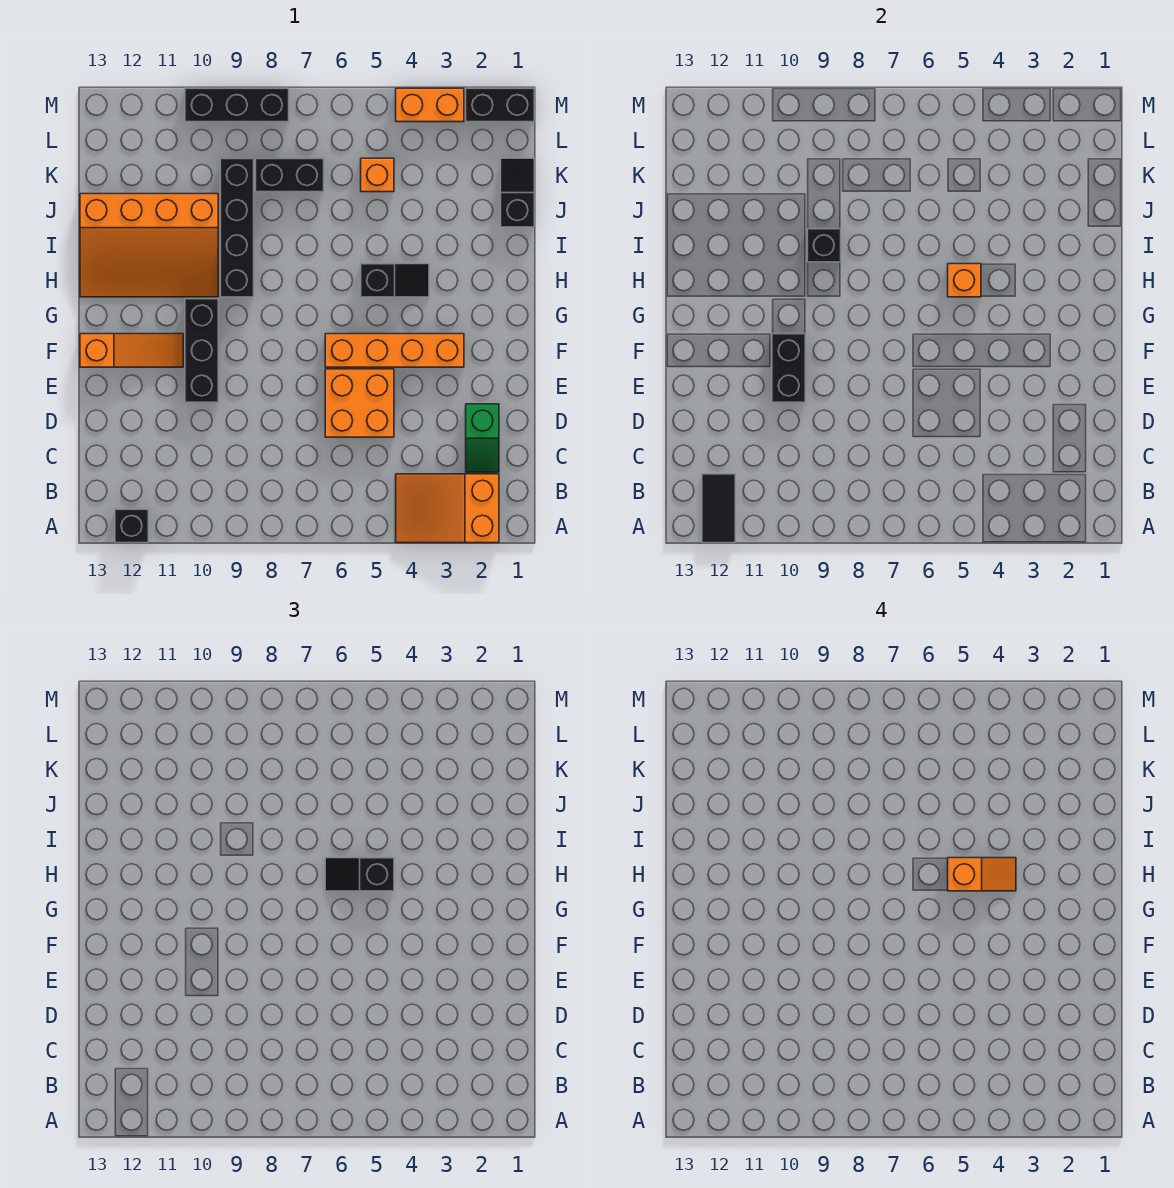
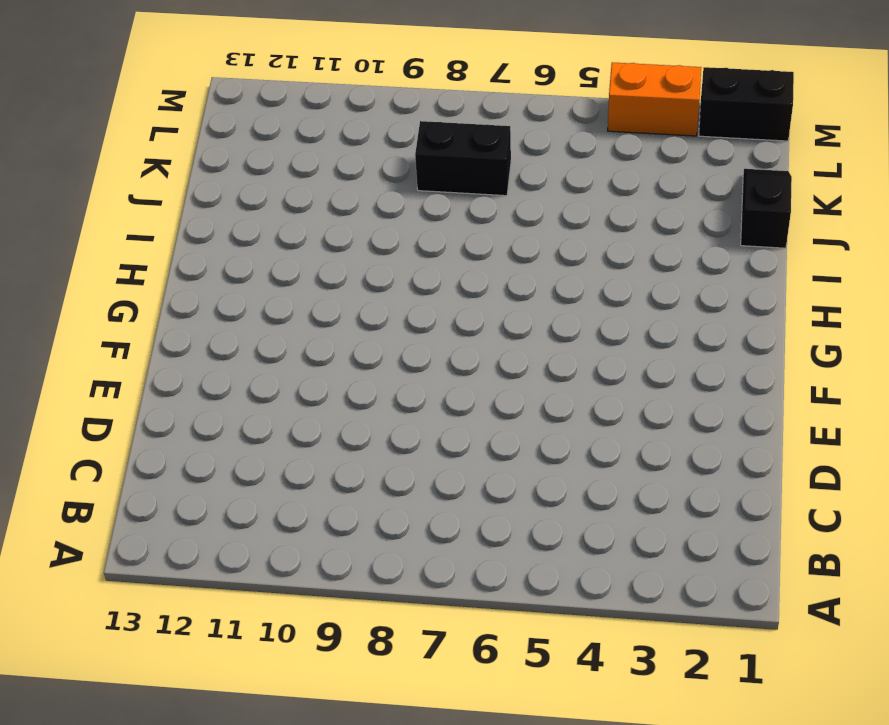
none -> orange slope A2:B4 level 1 top 2
none -> black brick A12 level 1
none -> green slope C2:D2 level 1 top D

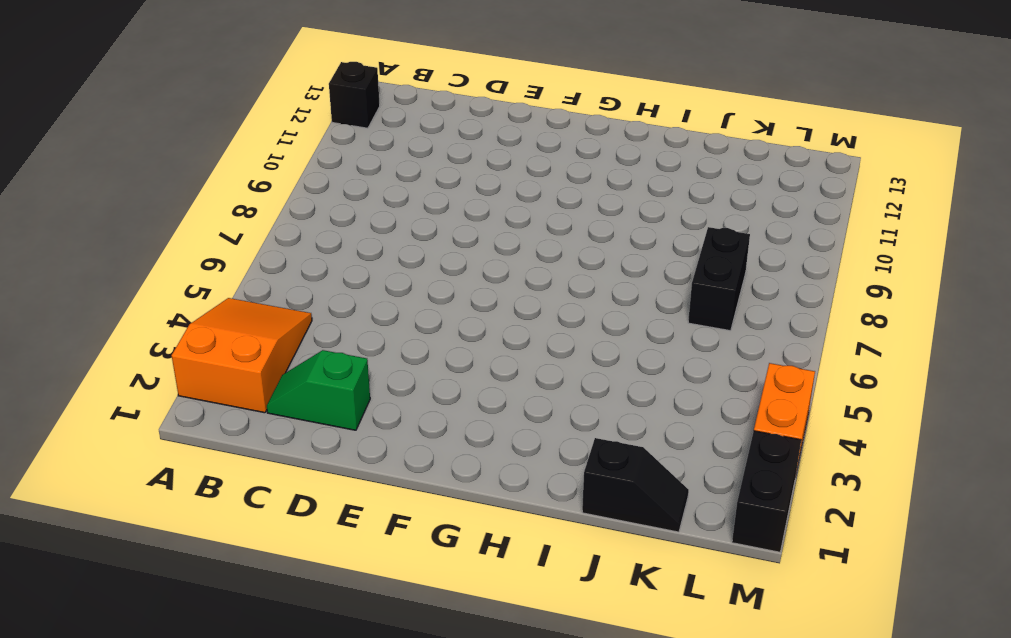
none -> orange brick D5:E6 level 1
none -> black brick E10:G10 level 1
none -> orange brick F3:F6 level 1

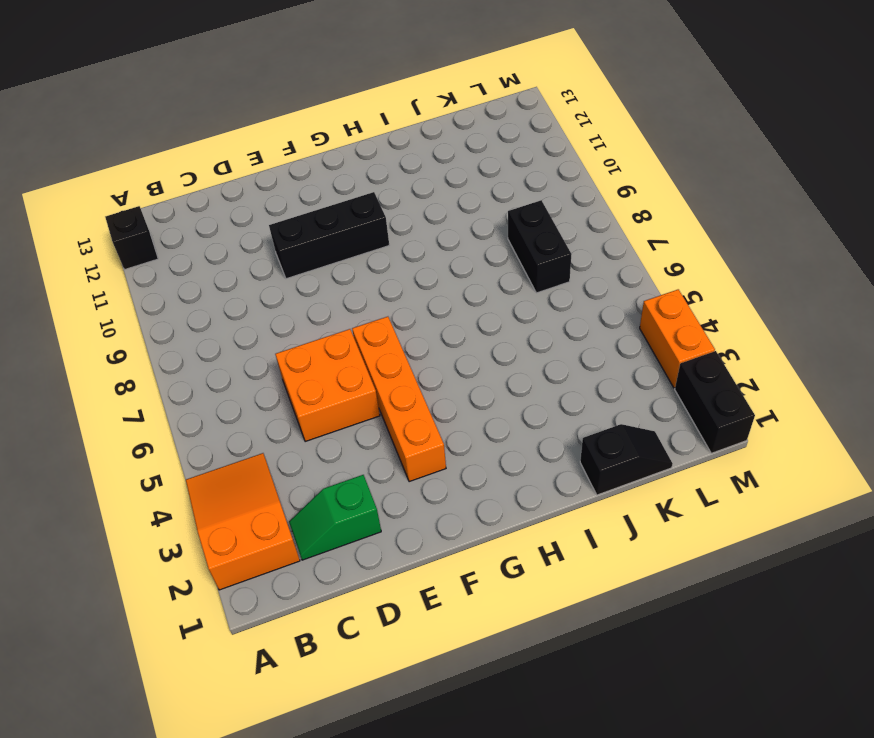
none -> orange slope F11:F13 level 1 top 13
none -> black slope H4:H5 level 1 top 5
none -> black brick H9:K9 level 1

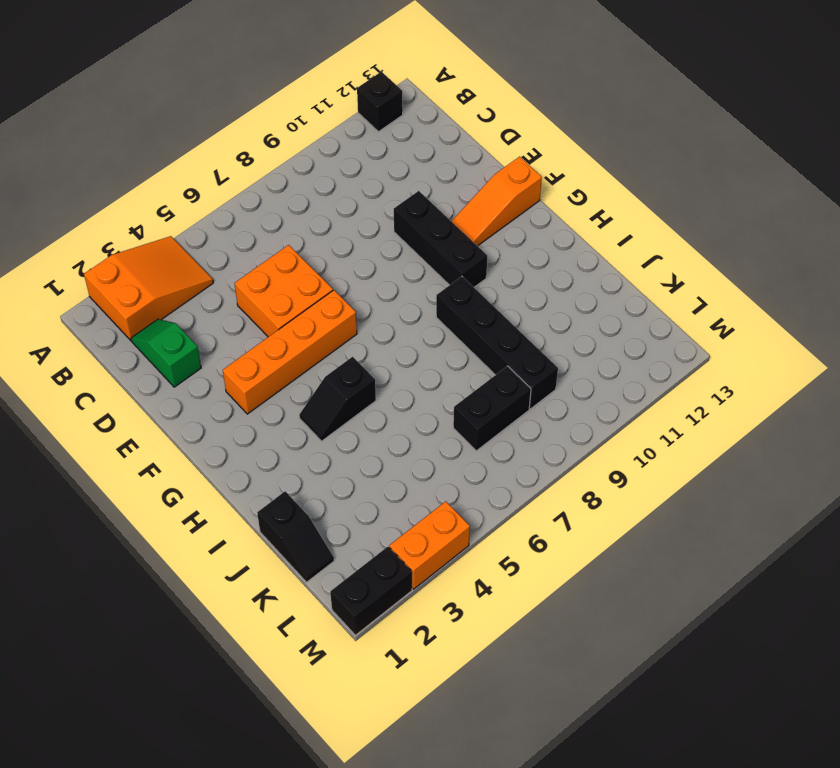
none -> orange slope H10:J13 level 1 top J
none -> orange brick K5 level 1
none -> black brick M8:M10 level 1

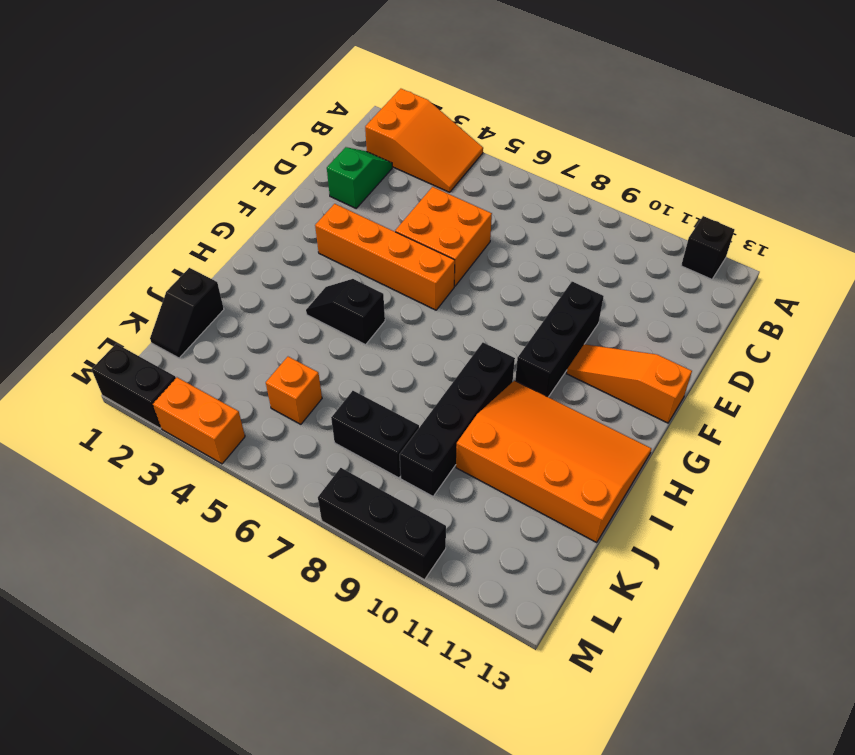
none -> black tile A12:B12 level 2
none -> black brick E10:F10 level 2
none -> orange brick H5 level 2

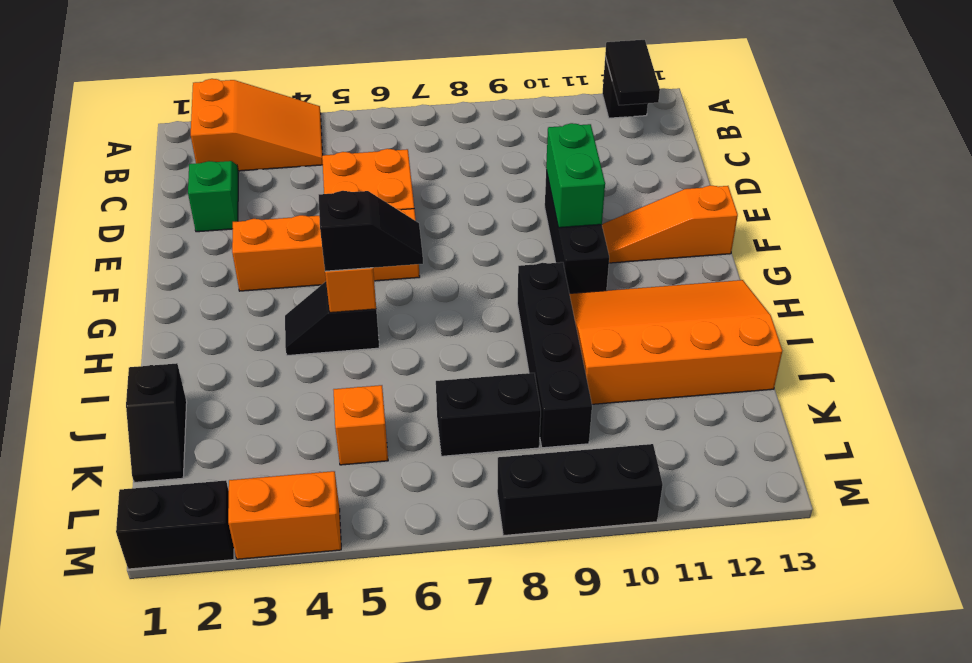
green brick E10:F10 level 2 -> black brick E10:F10 level 2
none -> black brick I9 level 2
none -> orange slope H4:H5 level 4 top 5

